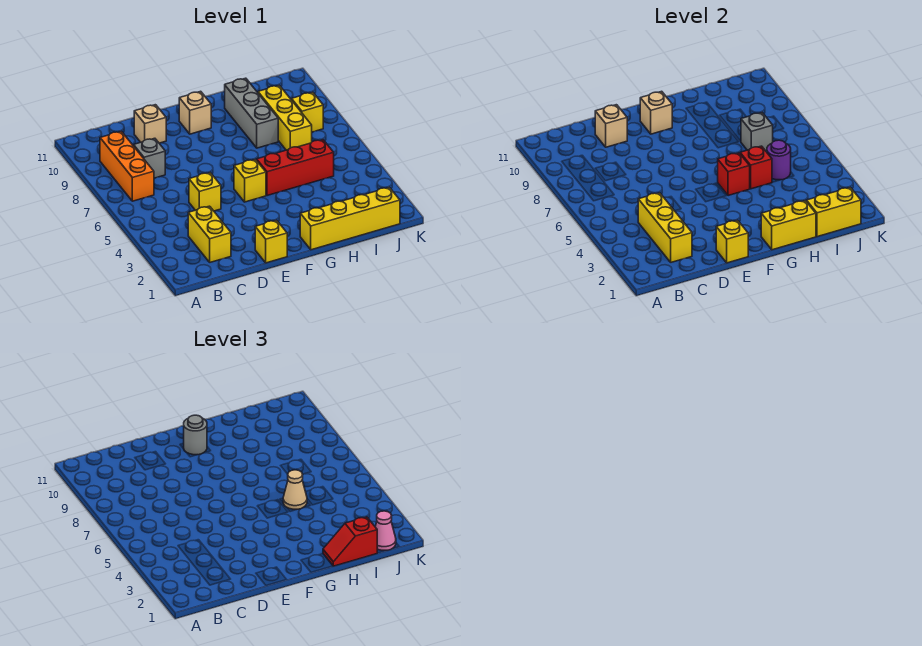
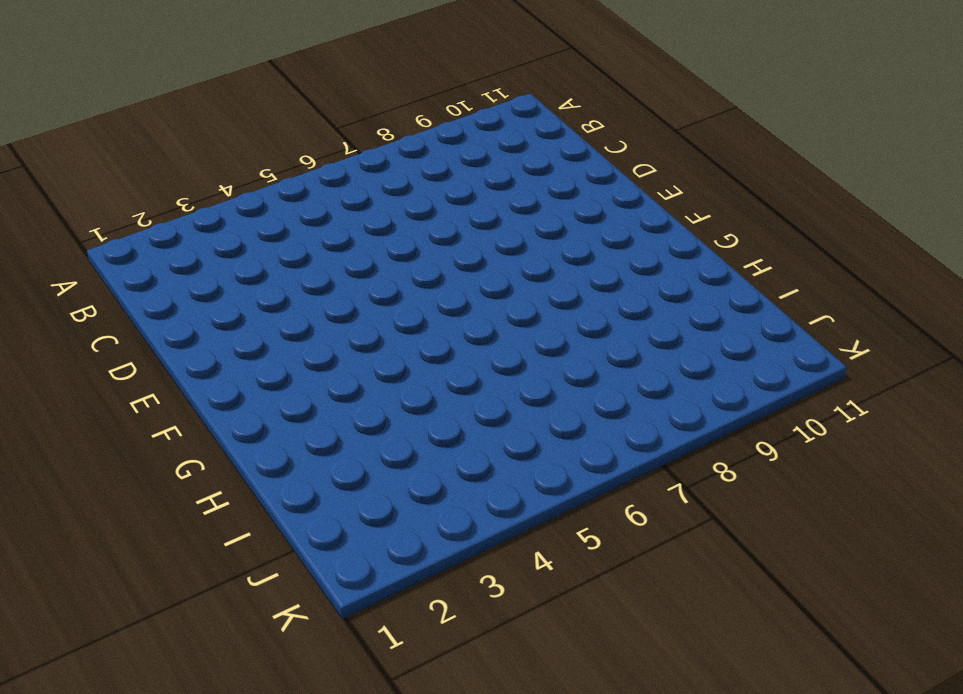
none -> orange brick B7:B9 level 1
none -> yellow brick C2:C3 level 1
none -> grey brick C8 level 1

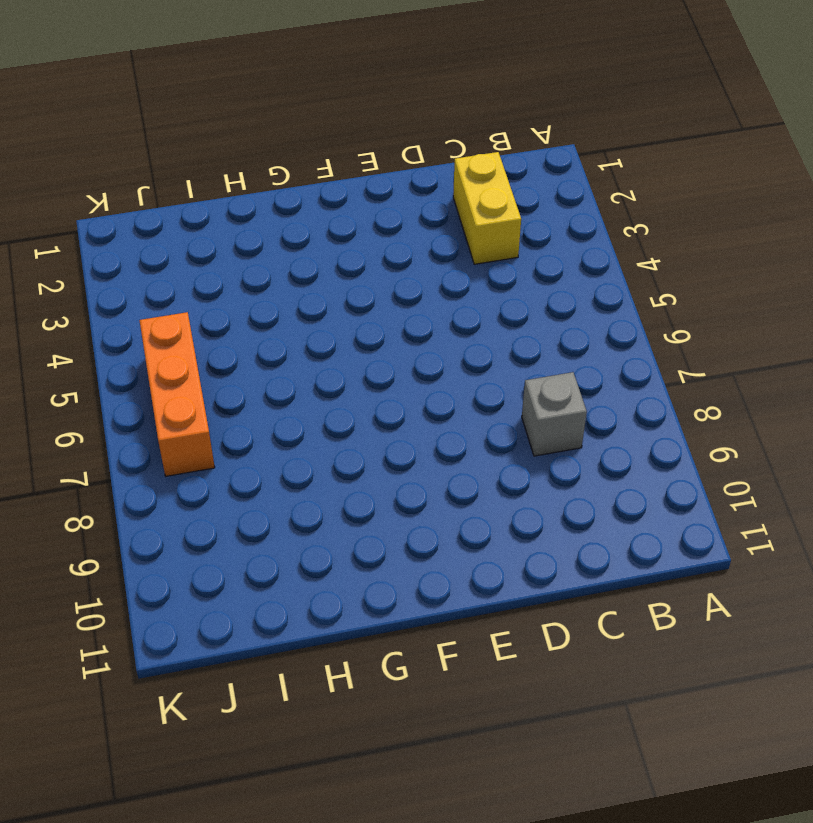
orange brick J5:J7 level 1 -> orange brick B7:B9 level 1
none -> yellow brick D5 level 1
none -> tan brick D10 level 1
none -> yellow brick E1 level 1

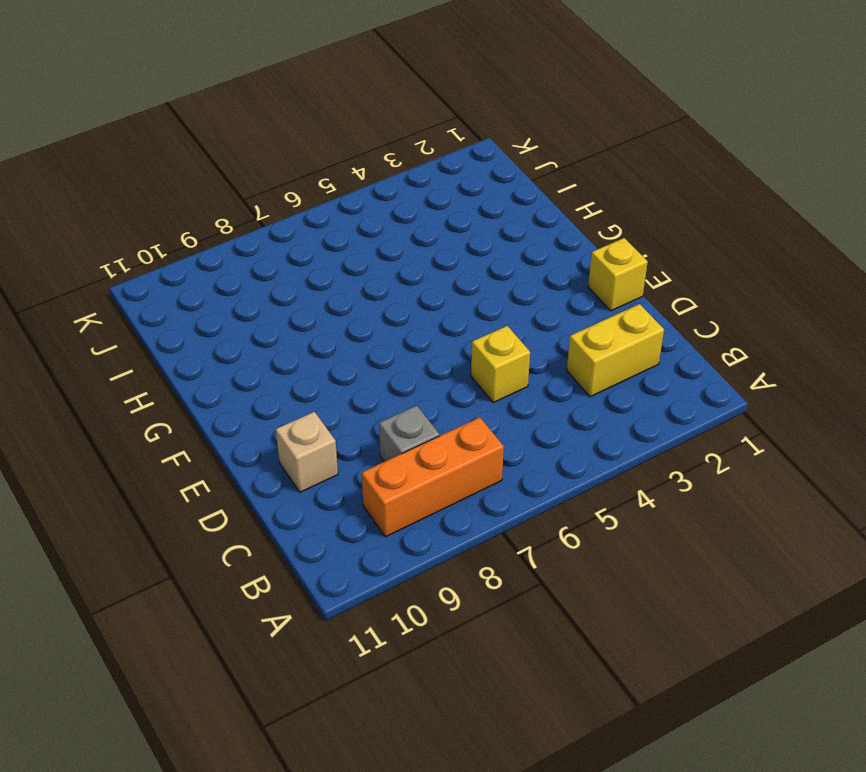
none -> yellow brick F5 level 1
none -> tan brick F10 level 1
none -> yellow brick G1:J1 level 1

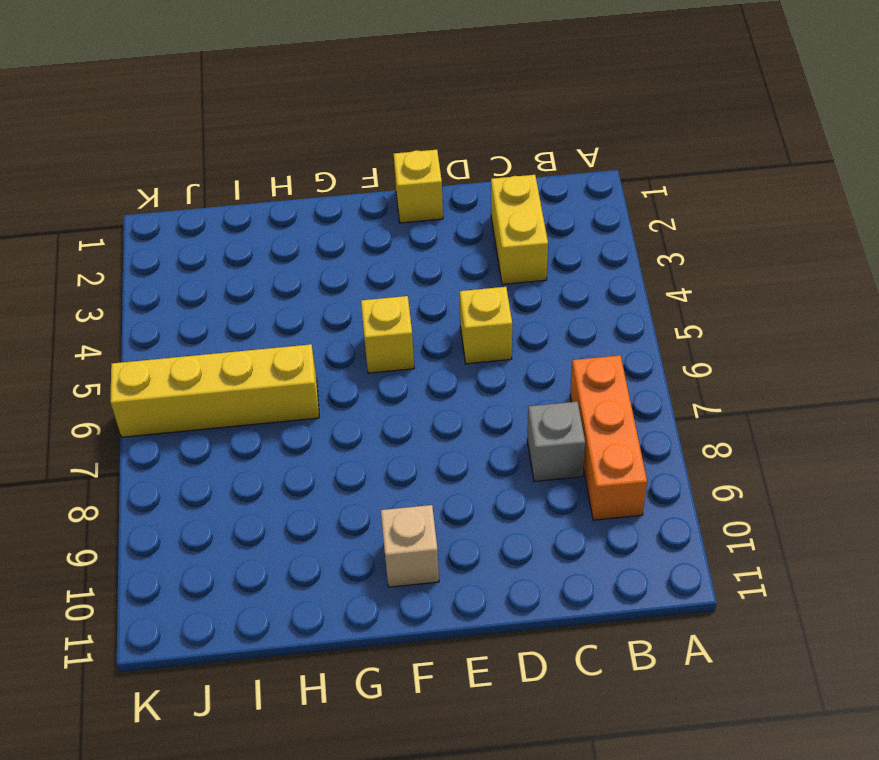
yellow brick H6:K6 level 1 -> yellow brick G1:J1 level 1
none -> tan brick D10 level 1
none -> red brick G5:I5 level 1
none -> grey brick H8:H10 level 1

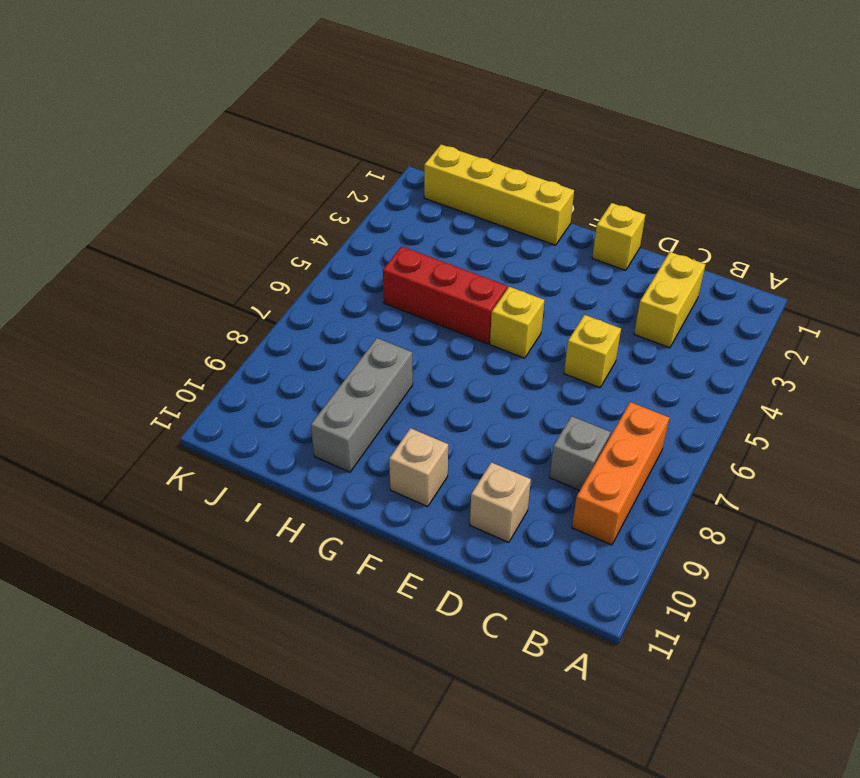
none -> yellow brick I7:I9 level 1
none -> yellow brick J8 level 1
none -> yellow brick C2:C4 level 2

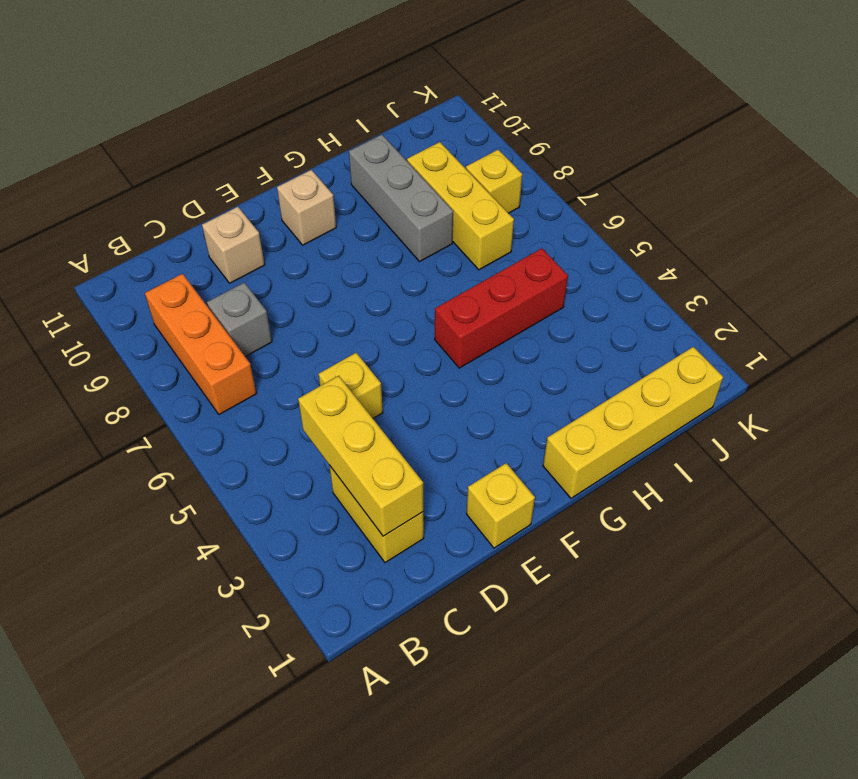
none -> yellow brick F5 level 1
none -> tan brick D10 level 2
none -> yellow brick E1 level 2

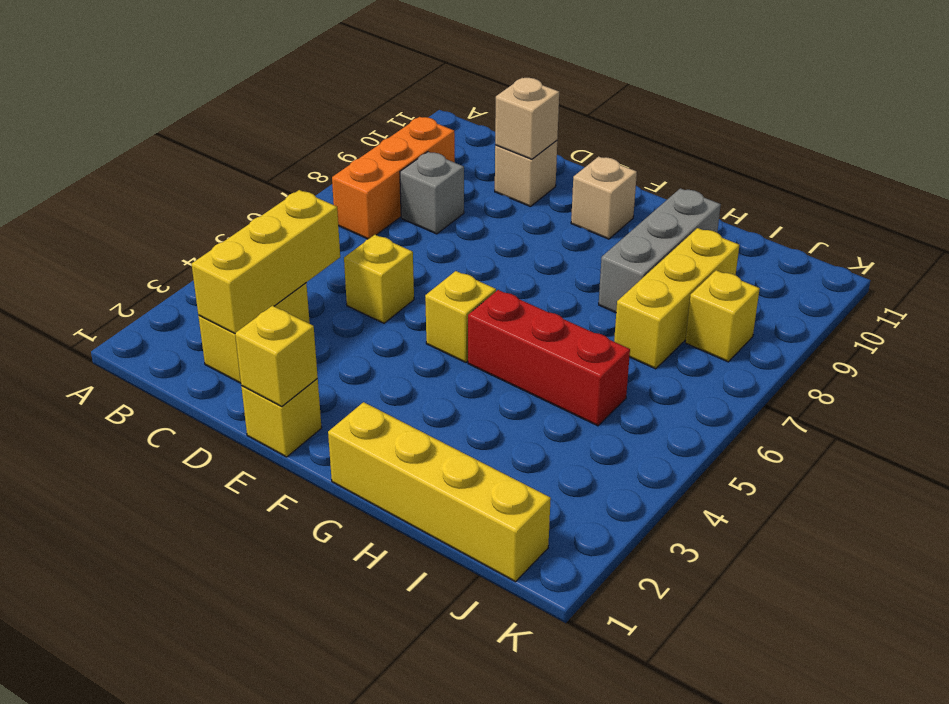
none -> tan brick F10 level 2
none -> yellow brick G1:H1 level 2
none -> red brick G5 level 2

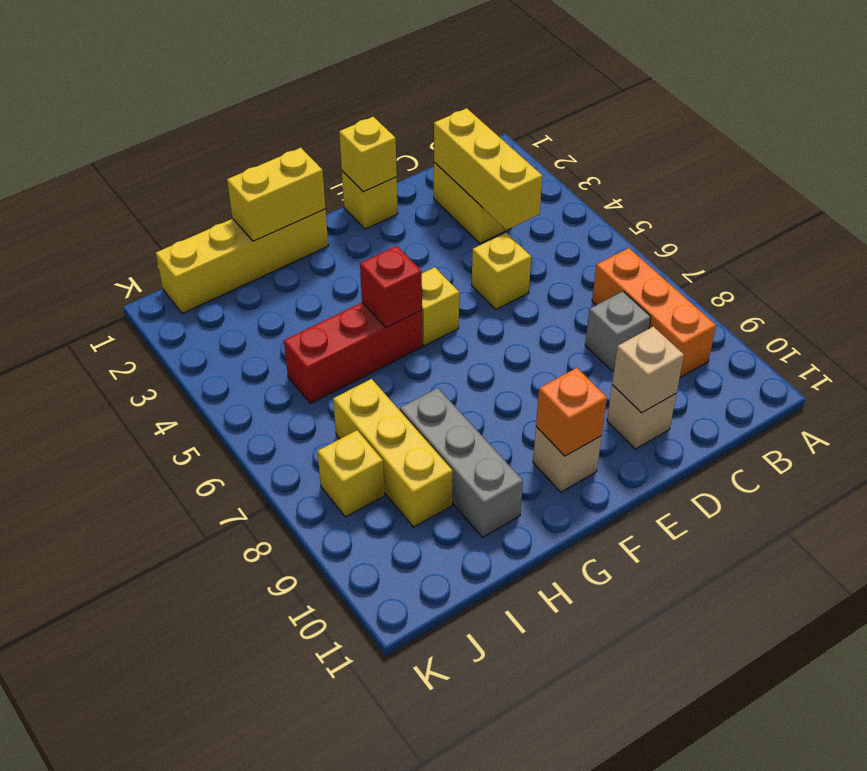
orange brick F10 level 2 -> tan brick F10 level 2
none -> red brick H5 level 2
none -> yellow brick I1:J1 level 2
none -> purple round brick I5 level 2

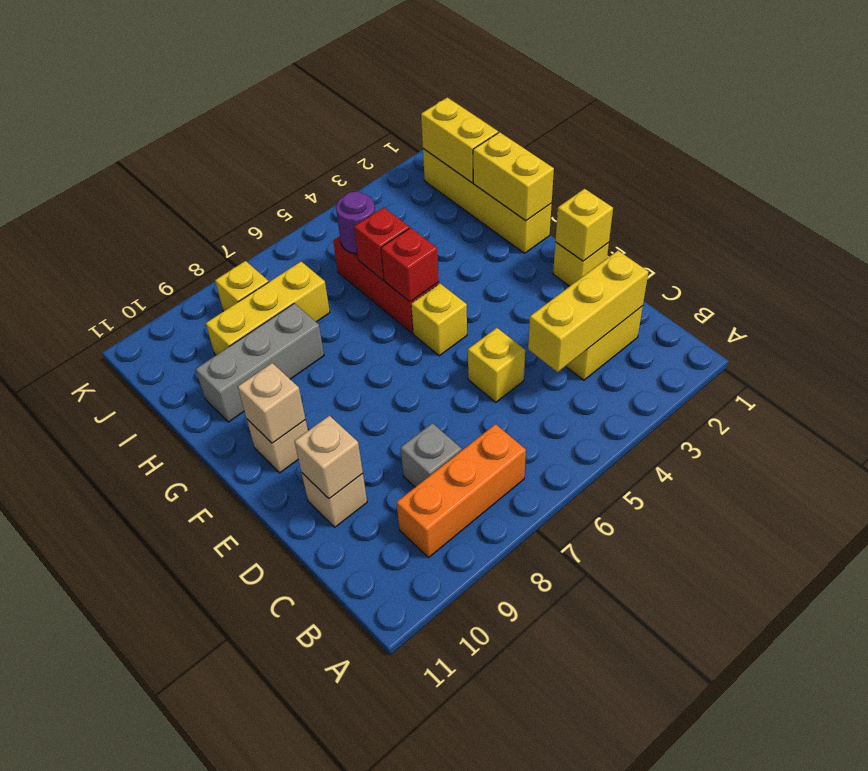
none -> grey brick I7 level 2
none -> grey round brick F10 level 3
none -> red slope H1:I1 level 3 top I

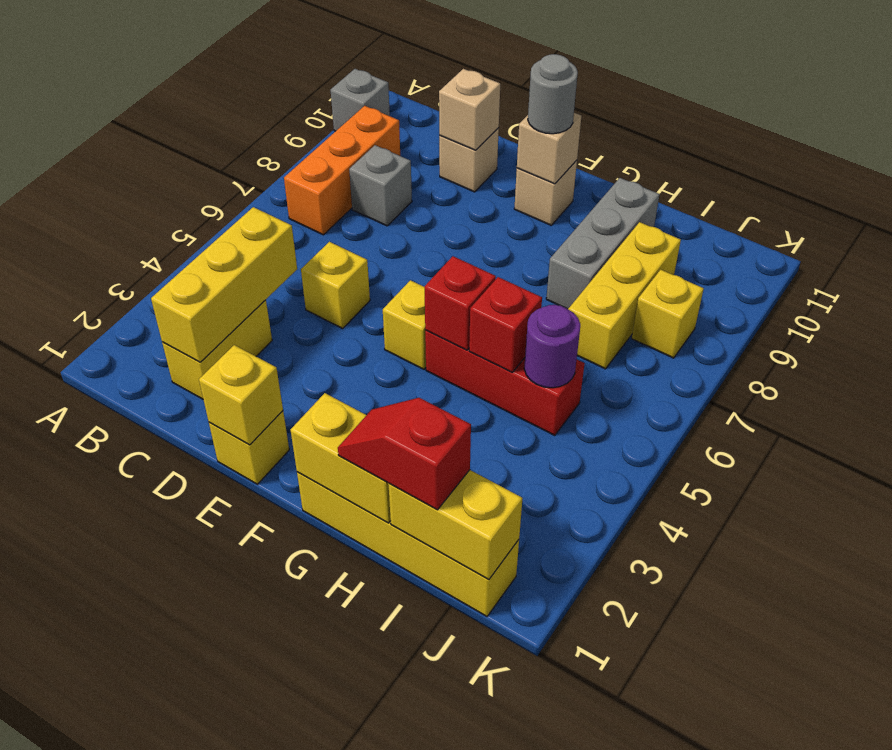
grey brick A10 level 1 -> grey brick I7 level 2
none -> tan cone H5 level 3
none -> pink cone J1 level 3

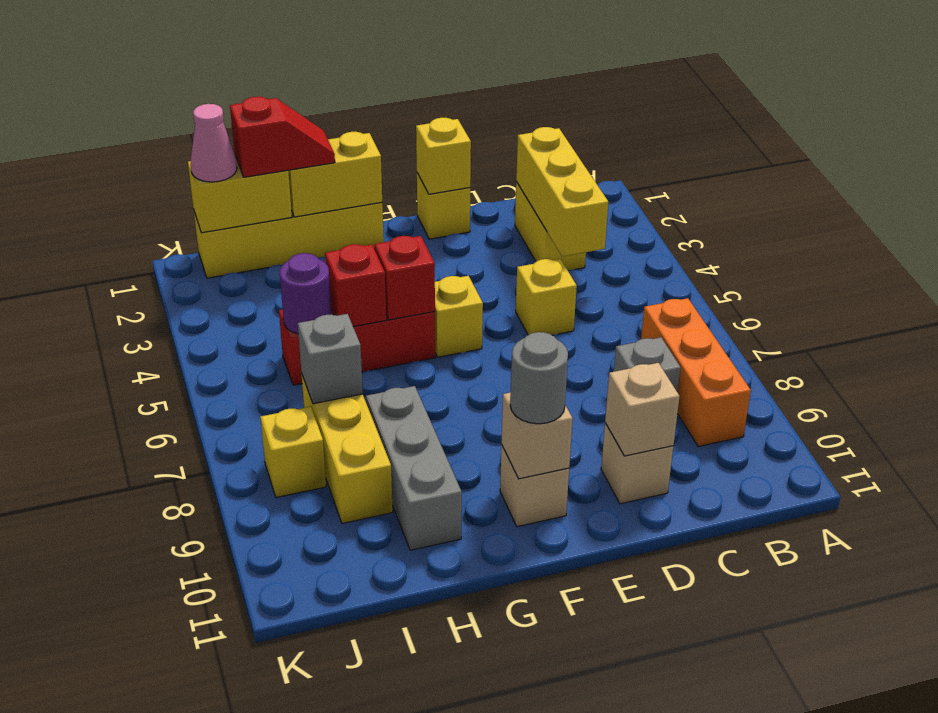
none -> tan cone H5 level 3

